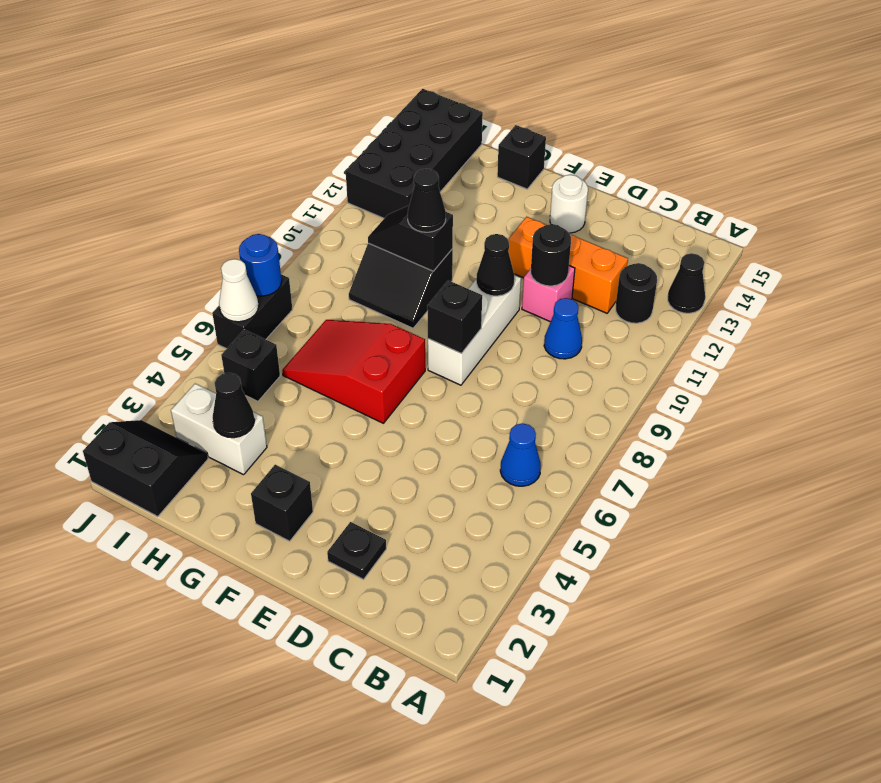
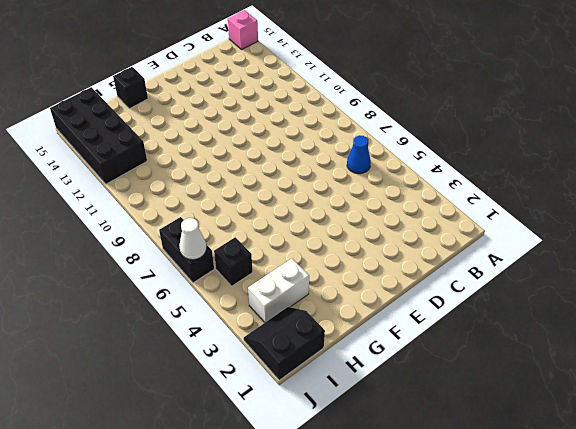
pink brick A15 level 1 -> pink brick D11 level 1
none -> black cone A13 level 1
none -> black round brick B12 level 1
none -> blue cone C10 level 1

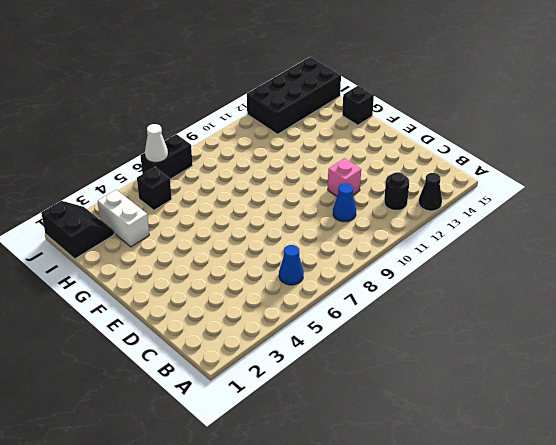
none -> orange brick C12:E12 level 1
none -> black plate D2 level 1
none -> white brick E8:E10 level 1

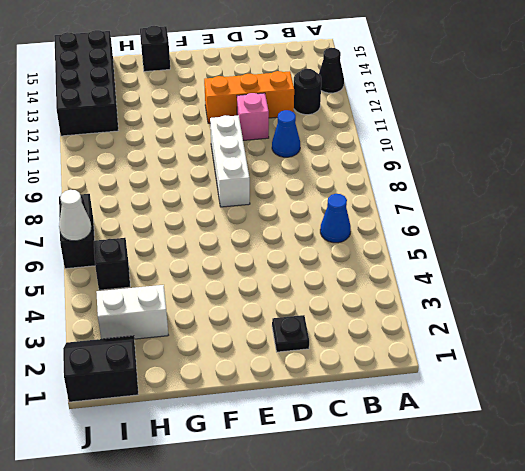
none -> white round brick E14 level 1
none -> black brick F2 level 1
none -> red slope F6:H7 level 1 top F

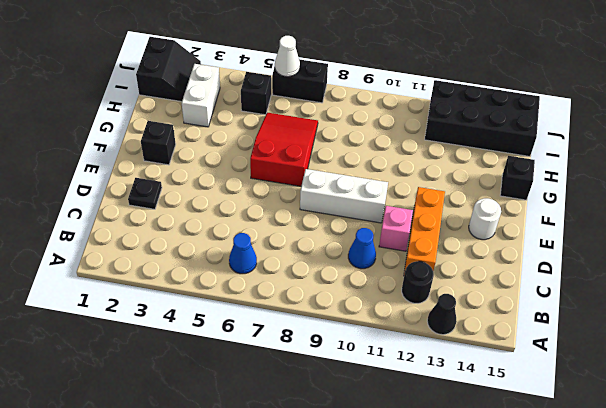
none -> black slope G9:H10 level 1 top 10
none -> black round brick D11 level 2
none -> black brick E8 level 2

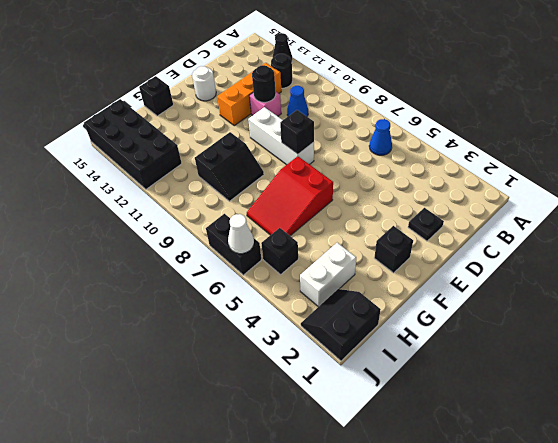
none -> black cone E10 level 2
none -> black slope G10:H10 level 2 top G
none -> black cone H3 level 2

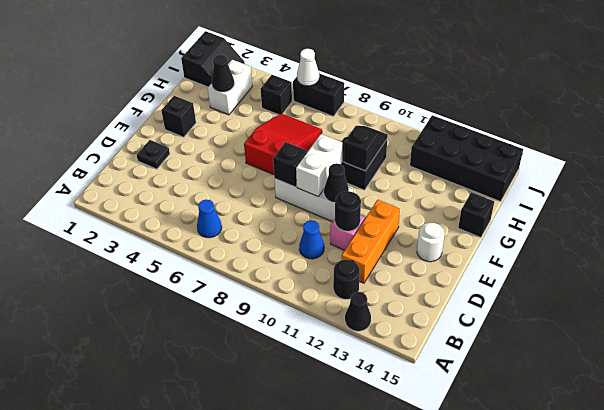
white brick E9:F9 level 2 -> none
none -> blue round brick J7 level 2
none -> black cone G10 level 3

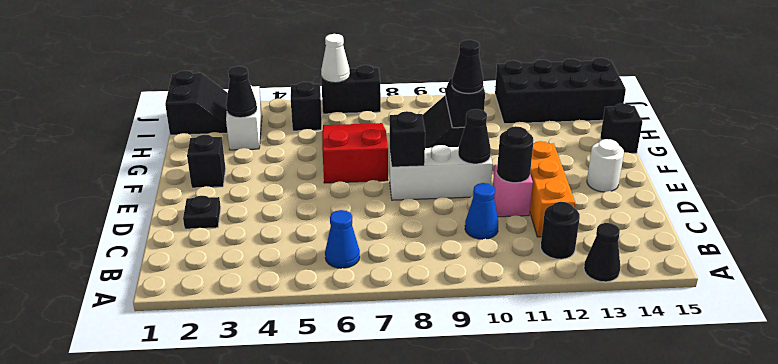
none -> blue round brick J7 level 2

